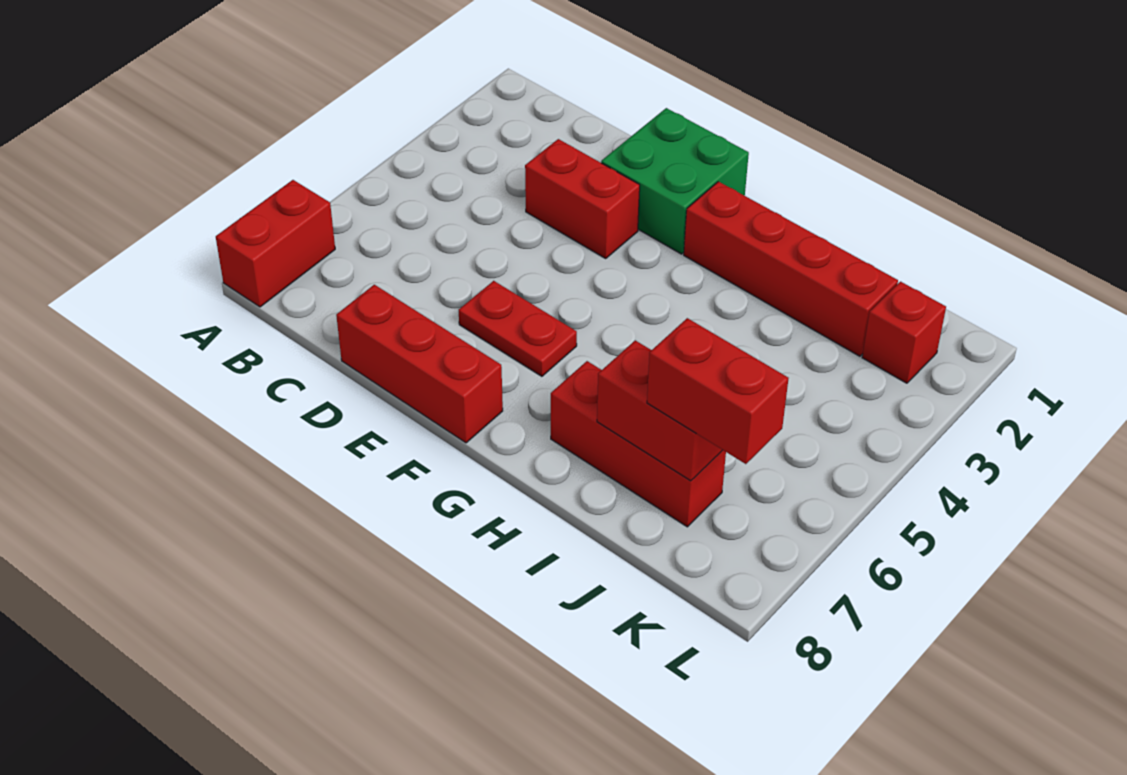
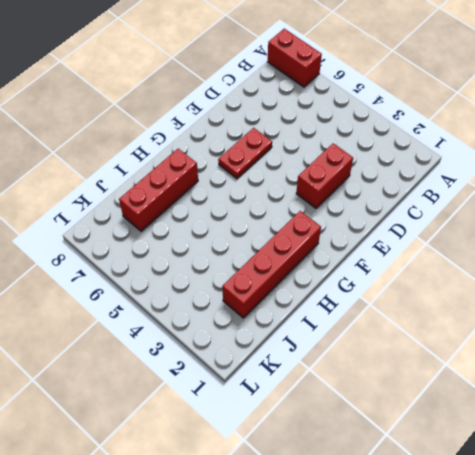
none -> red brick D8:F8 level 1
none -> green brick E1:F2 level 1

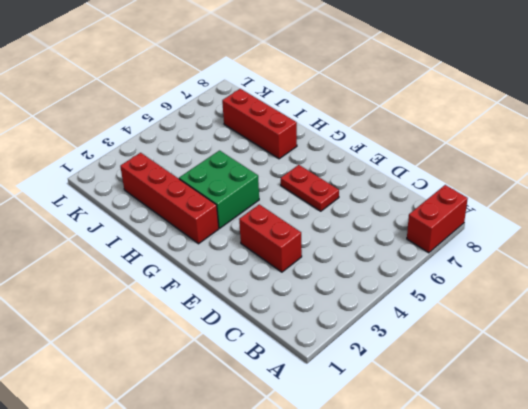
green brick G3:H4 level 1 -> green brick E1:F2 level 1
none -> red brick D8:F8 level 1
none -> red brick K2 level 1

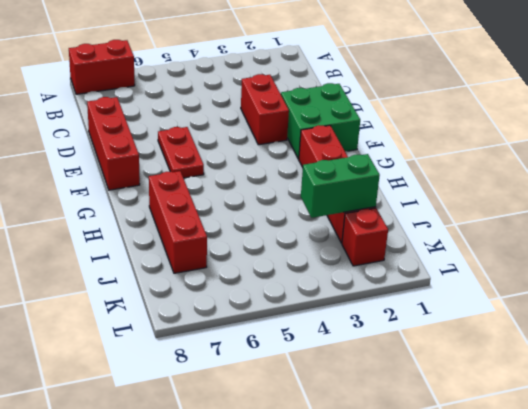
green brick J2:J3 level 2 -> none
none -> red brick I7:J7 level 2
none -> red brick J7:K7 level 3

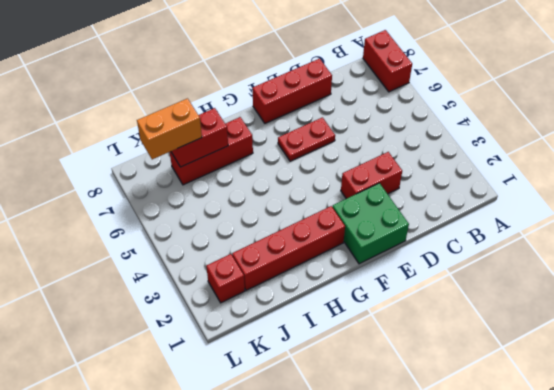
orange brick J7:K7 level 3 -> red brick J7:K7 level 3

